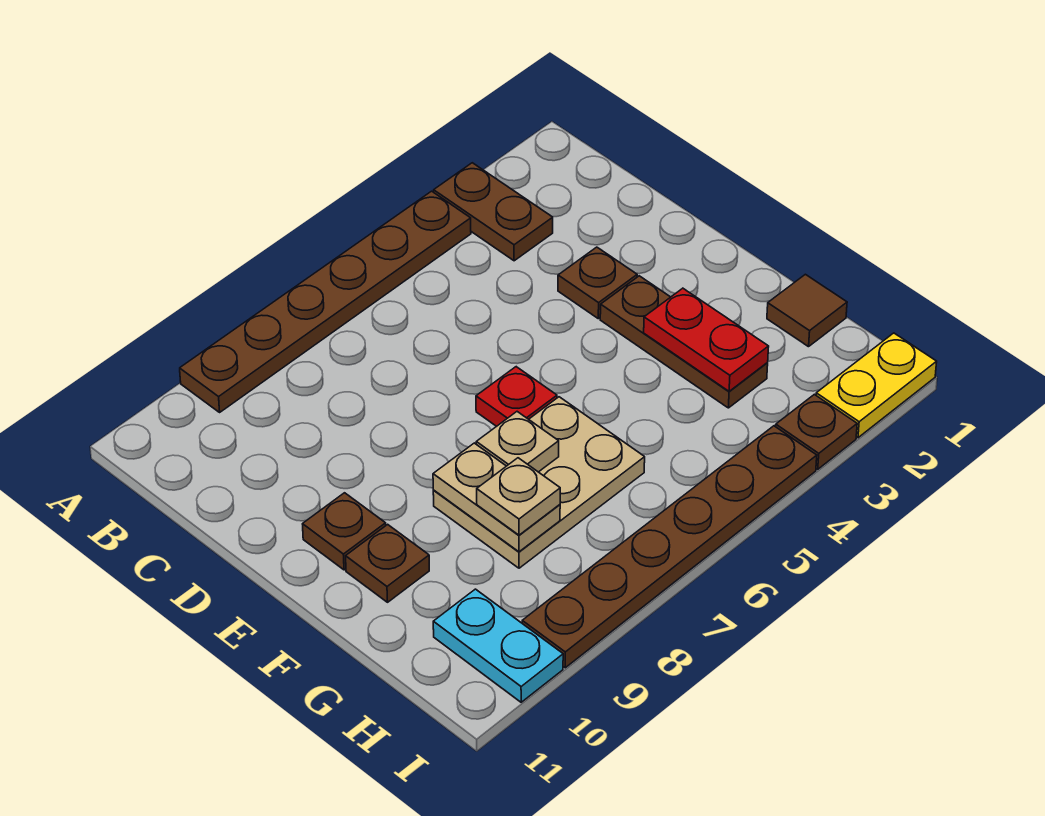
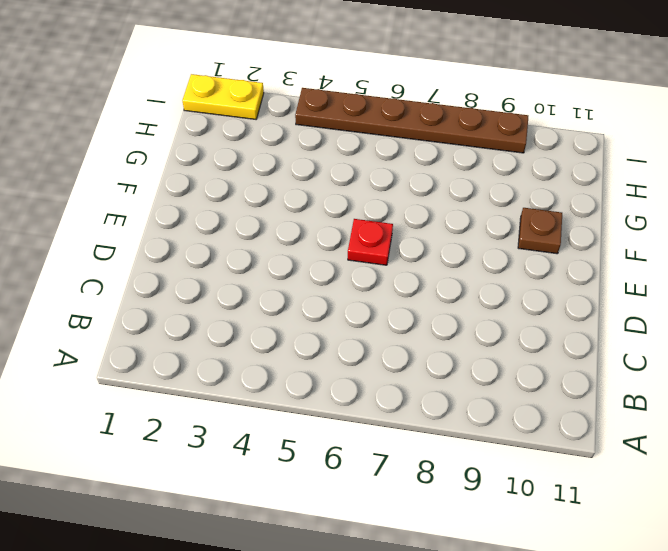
none -> brown plate A3:B3 level 1
none -> brown plate A4:A9 level 1
none -> brown plate D3 level 1

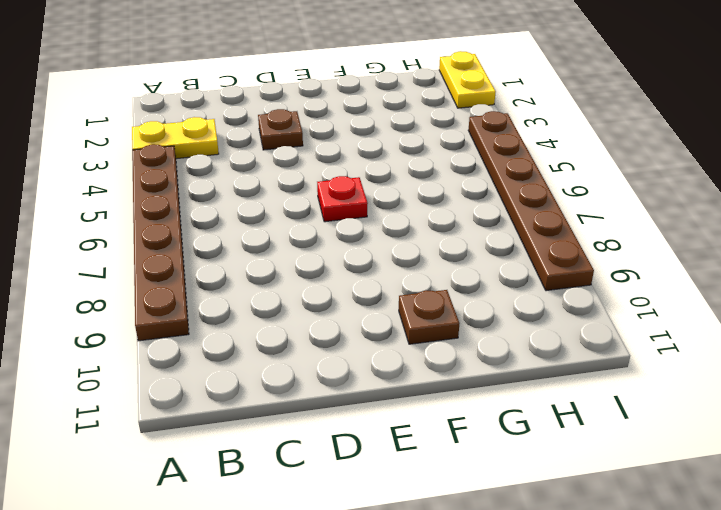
yellow plate A3:B3 level 1 -> brown plate A3:B3 level 1
none -> brown plate E3:G3 level 1
none -> brown plate E10 level 1
none -> tan plate F6:G8 level 1

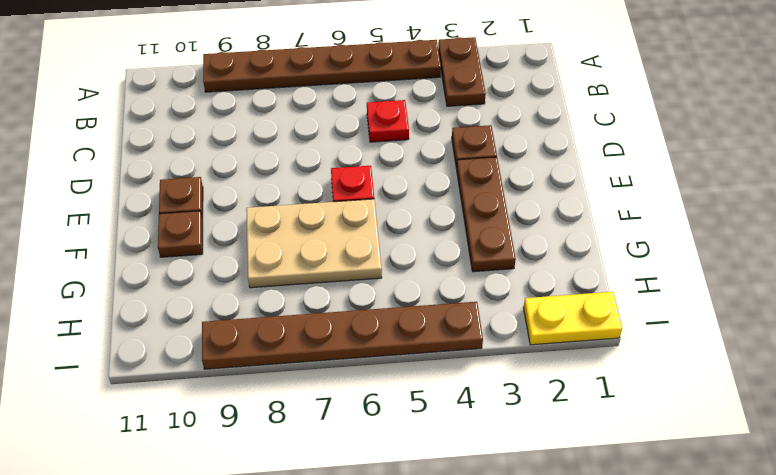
red plate C5 level 1 -> none
none -> brown tile G1 level 1
none -> cyan plate H10:I10 level 1
none -> brown plate I3 level 1

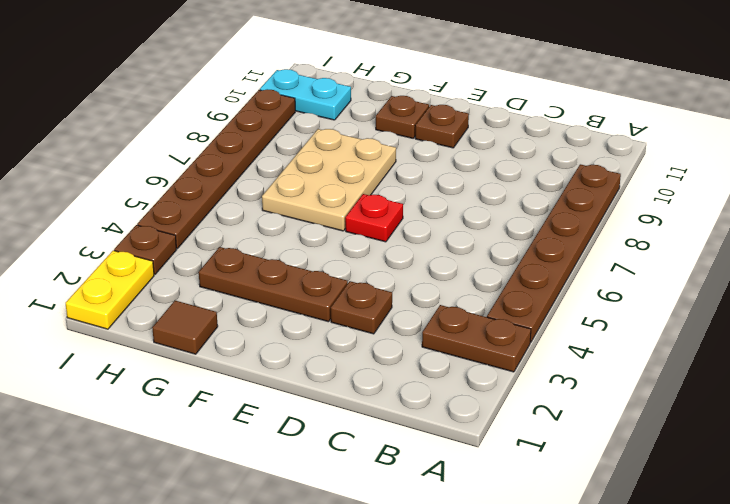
none -> red plate F3:G3 level 2
none -> tan plate F7 level 2
none -> tan plate F8:G8 level 2

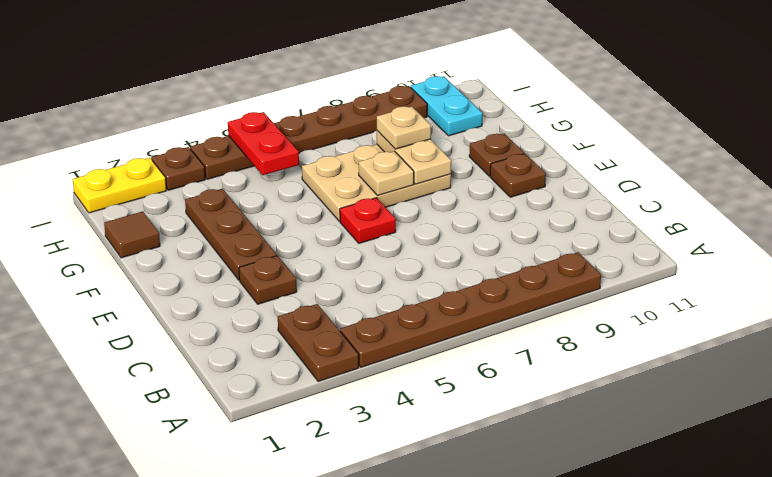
red plate H5:I5 level 2 -> red plate F3:G3 level 2

